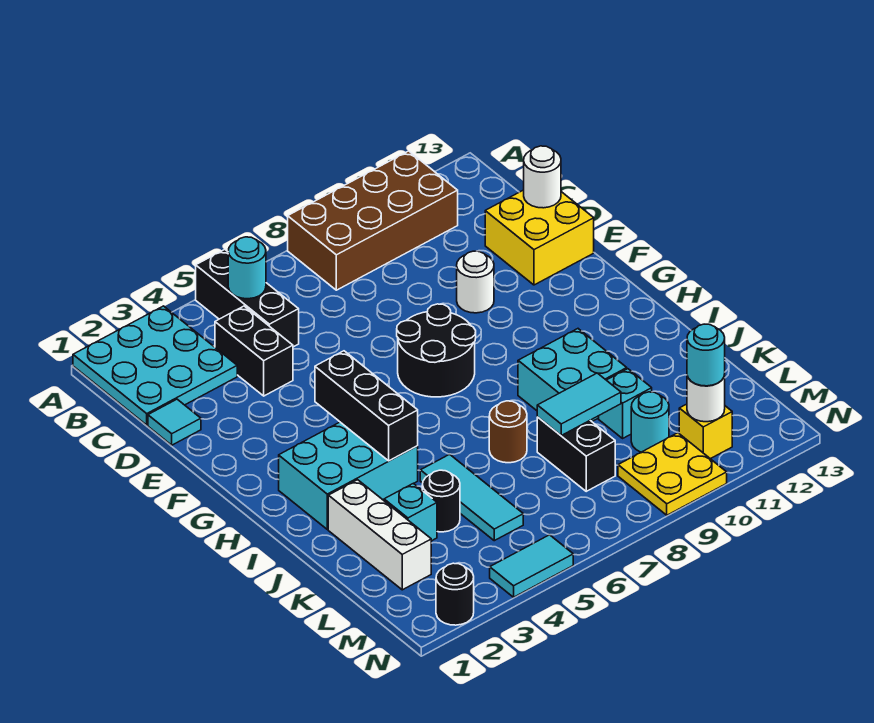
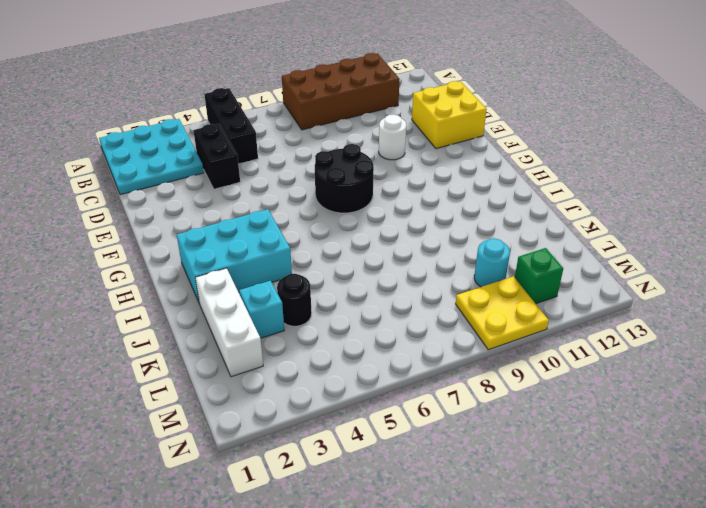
green brick M11 level 1 -> yellow brick M11 level 1
none -> cyan tile D1 level 1
none -> cyan brick I9:J10 level 1
none -> cyan tile J5:L5 level 1

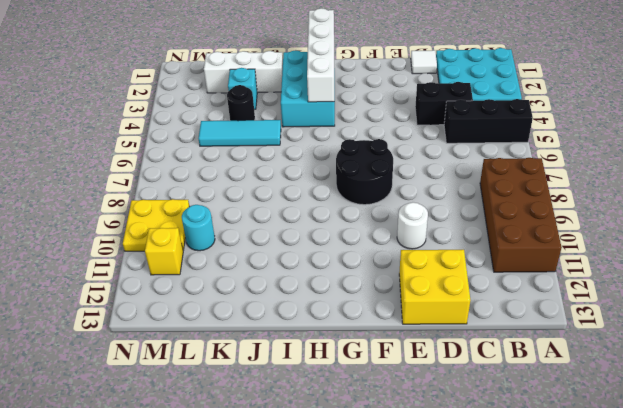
white tile D1 level 1 -> cyan tile D1 level 1
white brick H1:H4 level 2 -> black brick G4:I4 level 2
none -> cyan brick I9:J10 level 1
none -> brown round brick J7 level 1
none -> black brick K8:L8 level 1

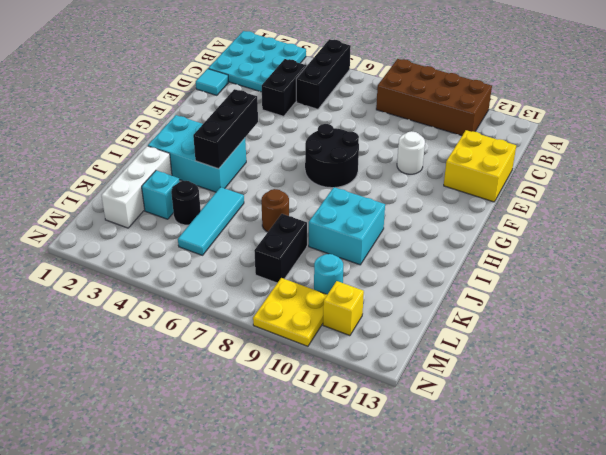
none -> cyan brick K10 level 1
none -> black round brick N2 level 1
none -> cyan tile N4:N5 level 1

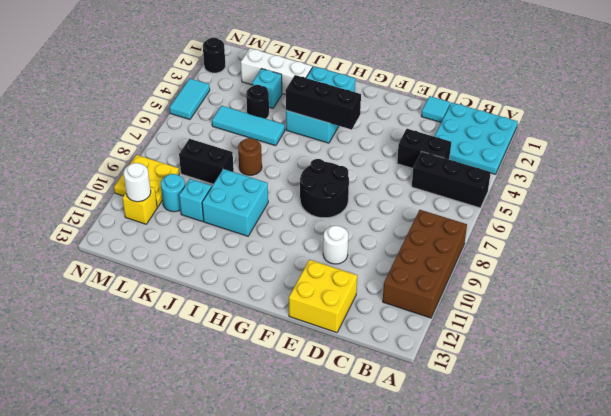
none -> cyan round brick B5 level 2
none -> white round brick D13 level 2
none -> cyan tile K8:K9 level 2

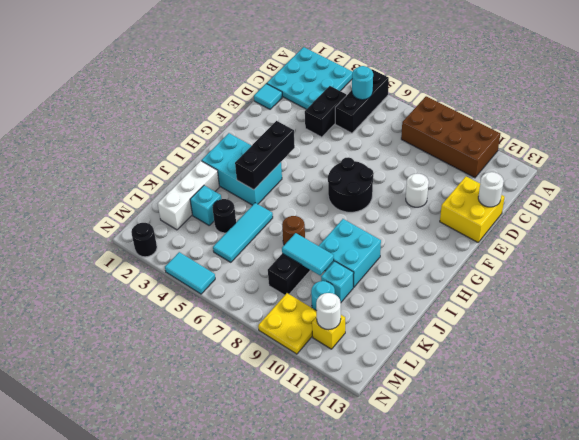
none -> cyan round brick M11 level 3

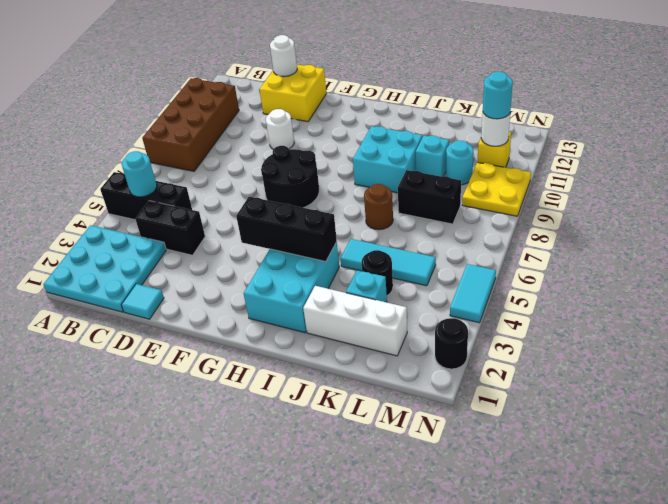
none -> cyan tile K8:K9 level 2

